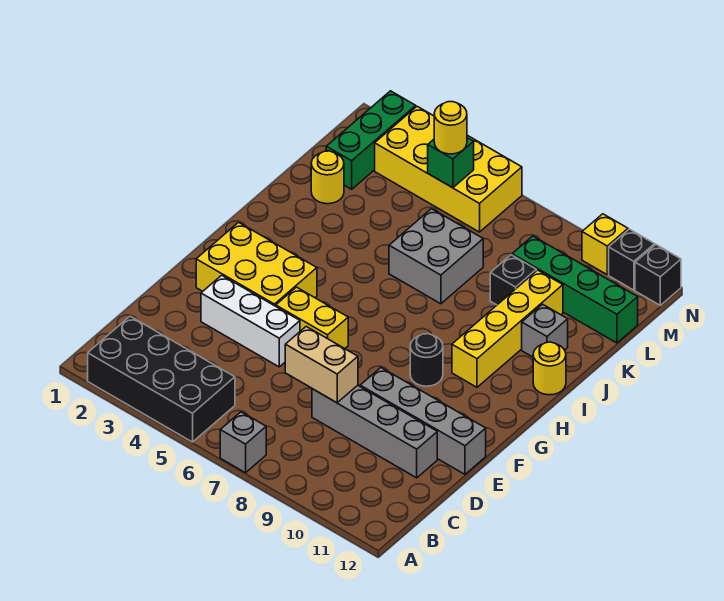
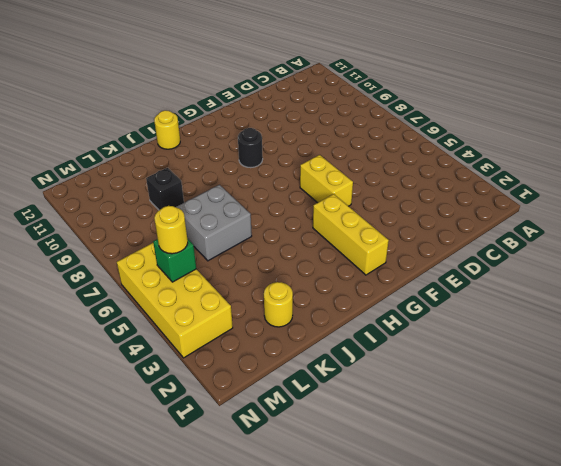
yellow brick G2:G4 level 1 -> yellow brick F2:G4 level 1
none -> black brick A2:B5 level 1
none -> grey brick A7 level 1
none -> grey brick D8:D11 level 1

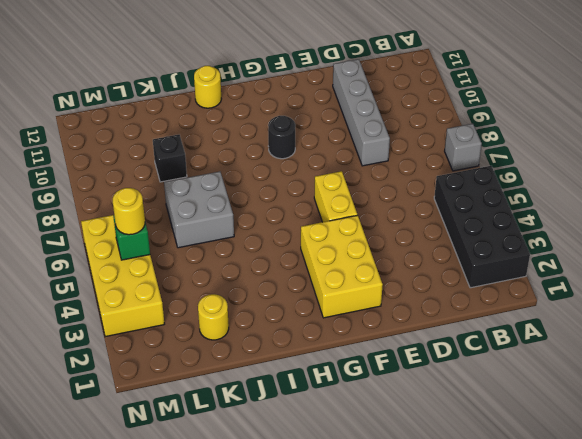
none -> white brick E3:E5 level 1
none -> grey brick E9:E12 level 1
none -> yellow brick H10:K10 level 1

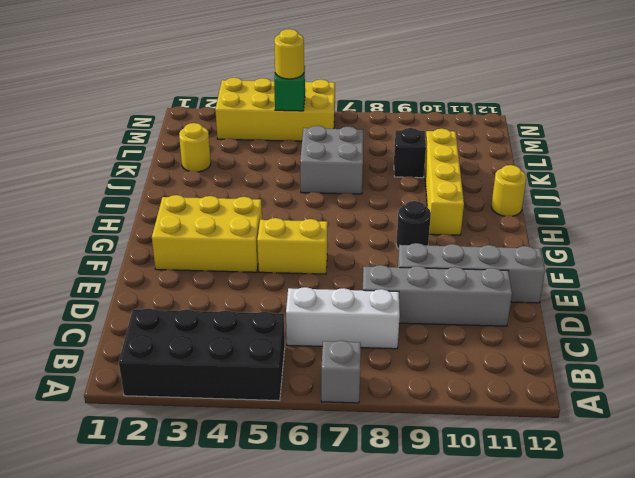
white brick C6:C8 level 1 -> white brick E3:E5 level 1
none -> grey brick J11 level 1
none -> green brick L2:N2 level 1
none -> green brick L9:L12 level 1

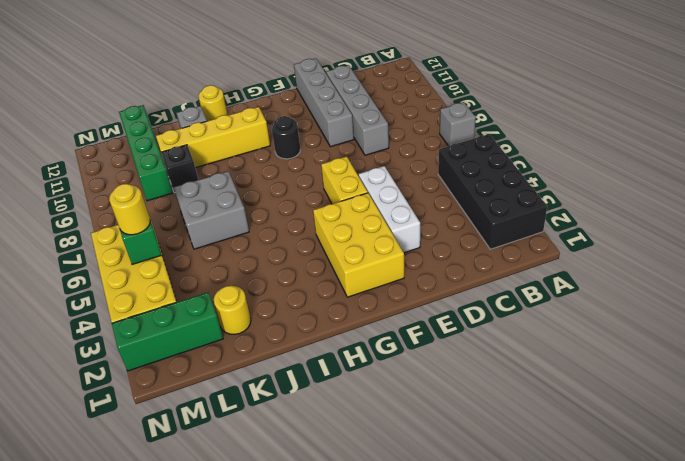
none -> yellow brick N10 level 1
none -> black brick N11 level 1
none -> black brick N12 level 1

